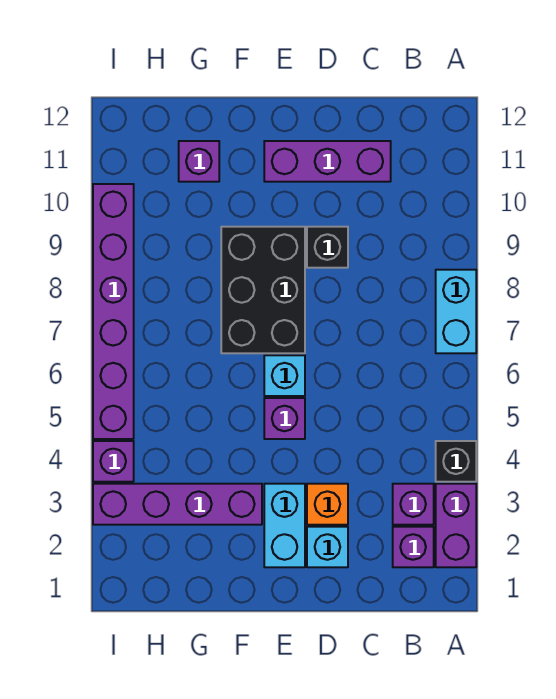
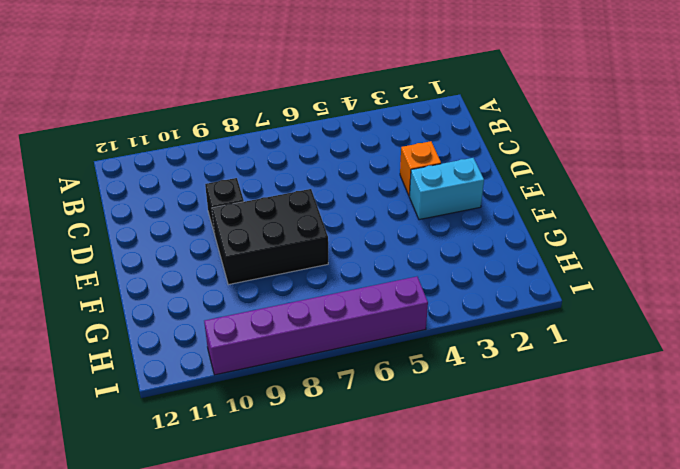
none -> purple brick A2:A3 level 1
none -> black brick A4 level 1
none -> cyan brick A7:A8 level 1

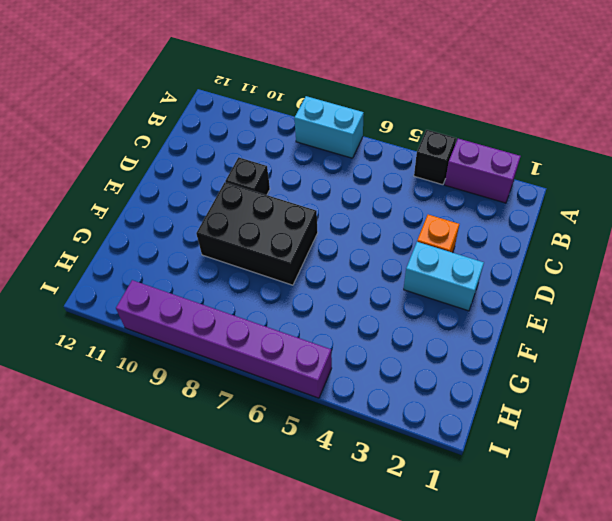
none -> purple brick B2 level 1
none -> purple brick B3 level 1
none -> purple brick C11:E11 level 1

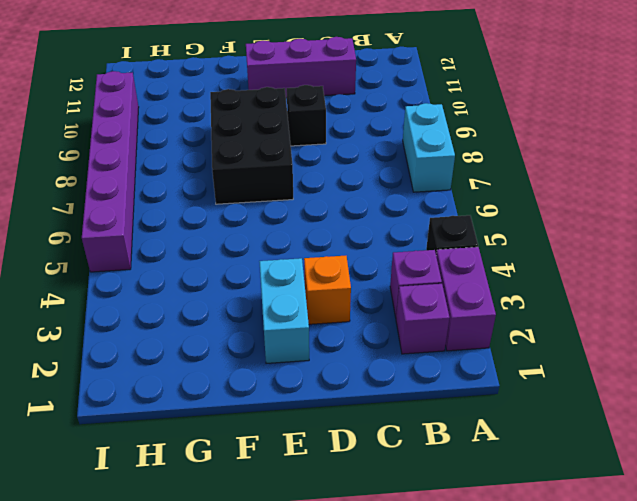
none -> cyan brick D2 level 1
none -> purple brick E5 level 1
none -> cyan brick E6 level 1

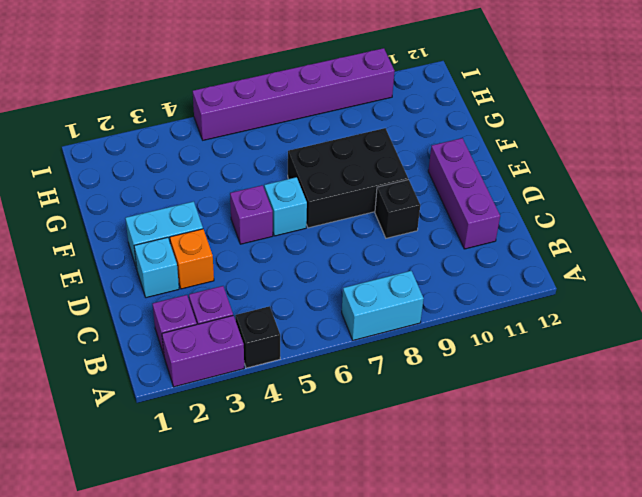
none -> purple brick F3:I3 level 1
none -> purple brick G11 level 1
none -> purple brick I4 level 1

